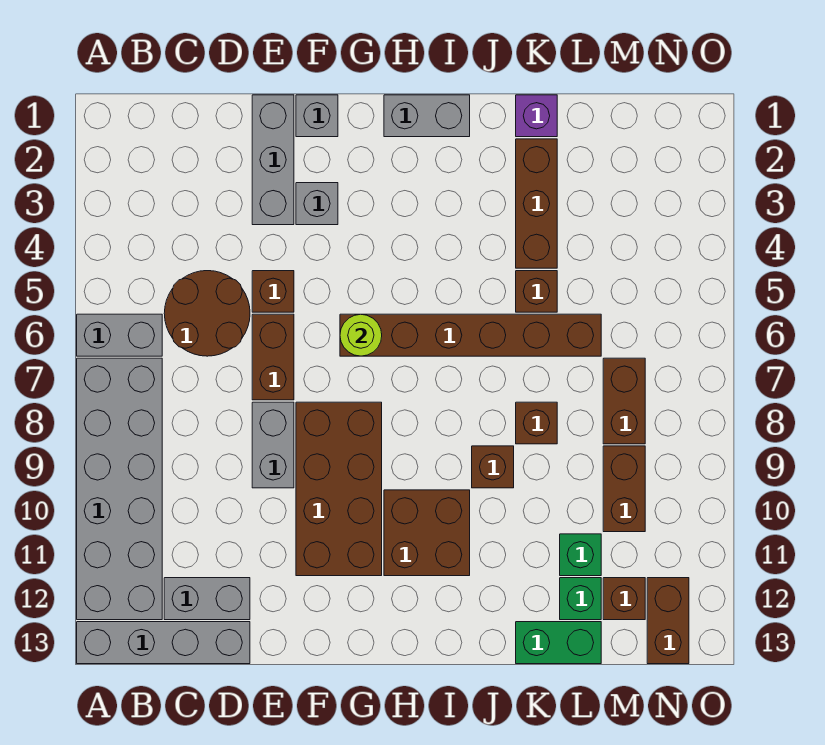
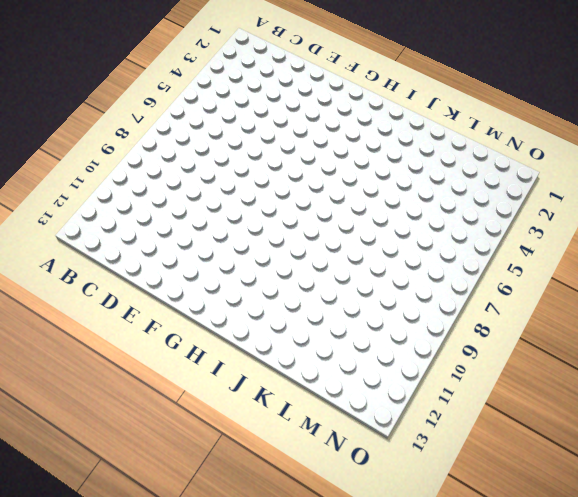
none -> grey brick A6:B6 level 1
none -> grey brick A7:B12 level 1
none -> grey brick A13:D13 level 1

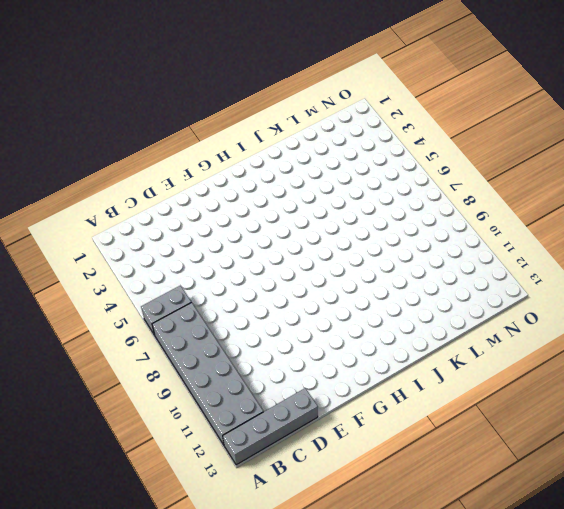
none -> brown round brick C5:D6 level 1
none -> grey brick C12:D12 level 1
none -> grey brick E1:E3 level 1

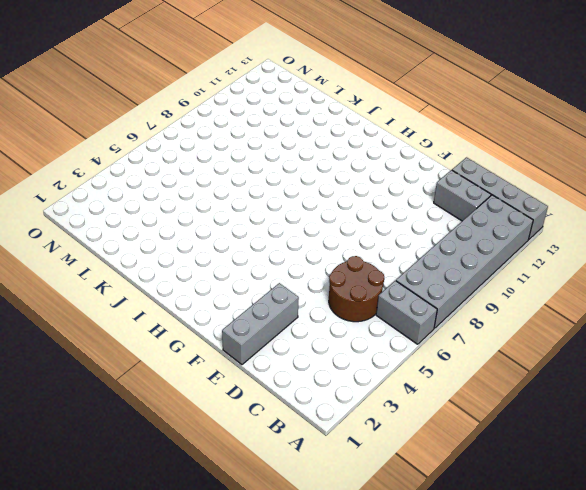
none -> brown brick E5 level 1
none -> brown brick E6:E7 level 1
none -> grey brick E8:E9 level 1

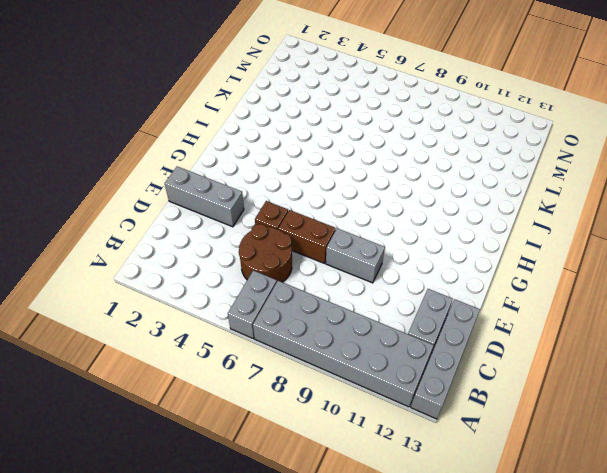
none -> grey brick F1 level 1
none -> grey brick F3 level 1
none -> brown brick F8:G11 level 1

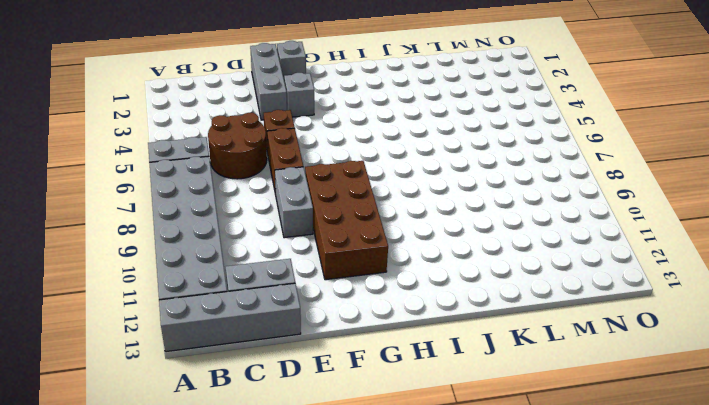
none -> brown brick G6:L6 level 1
none -> grey brick H1:I1 level 1
none -> brown brick H10:I11 level 1

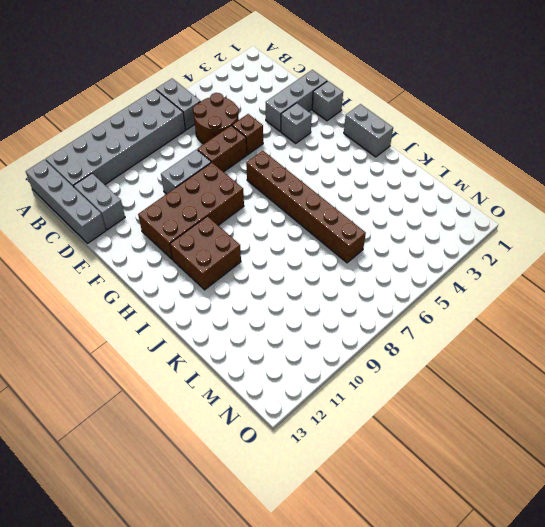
none -> brown brick J9 level 1
none -> purple brick K1 level 1
none -> brown brick K2:K4 level 1

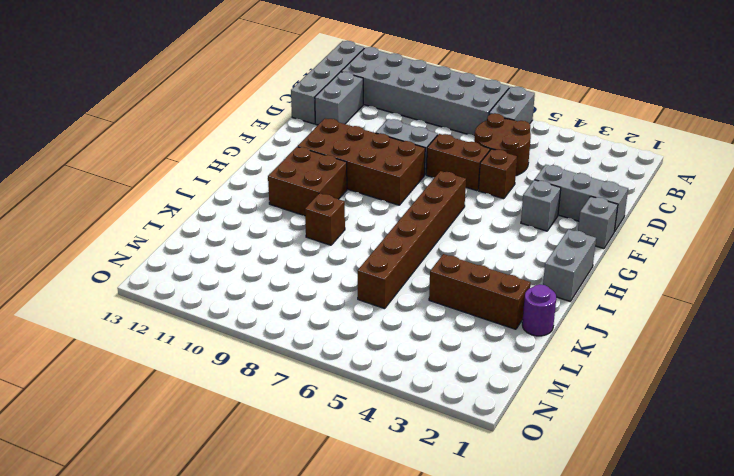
purple round brick K1 level 1 -> purple brick K1 level 1
none -> brown brick K5 level 1
none -> brown brick K8 level 1
none -> green brick K13:L13 level 1

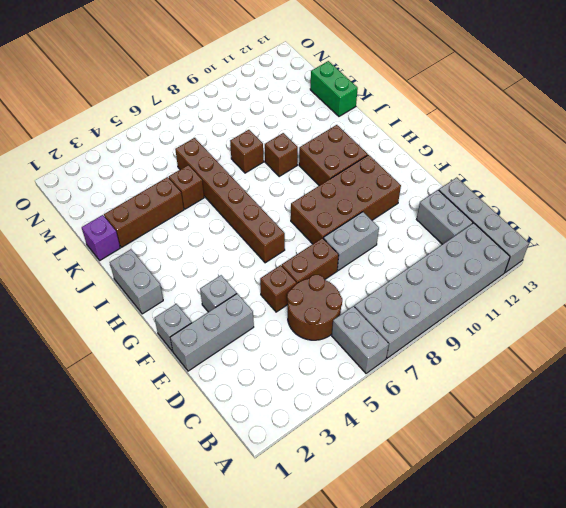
none -> green brick L11 level 1
none -> green brick L12 level 1
none -> brown brick M7:M8 level 1

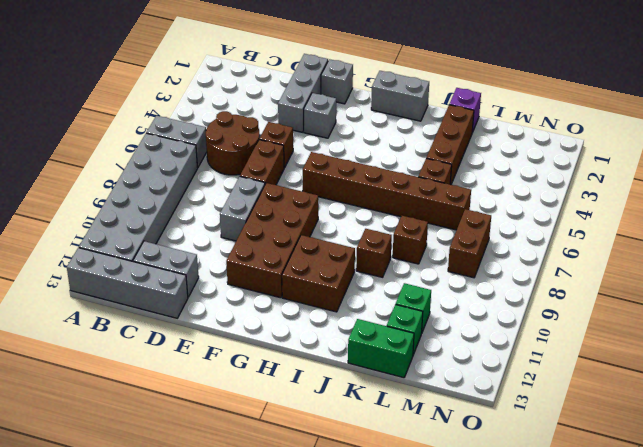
none -> brown brick M9:M10 level 1
none -> brown brick M12 level 1
none -> brown brick N12:N13 level 1

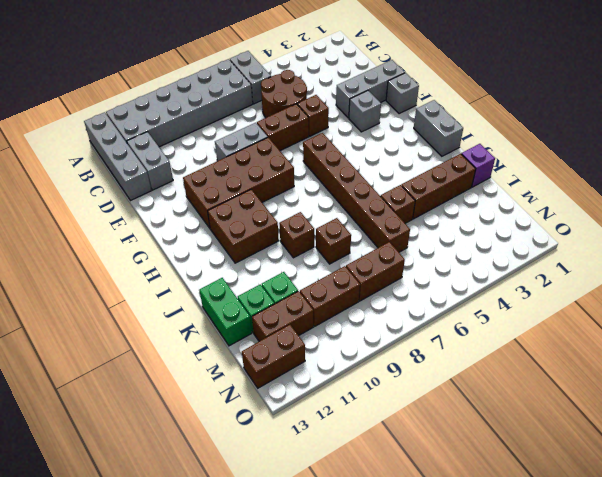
brown brick M11:M12 level 1 -> brown brick M12 level 1
none -> lime round brick G6 level 2

